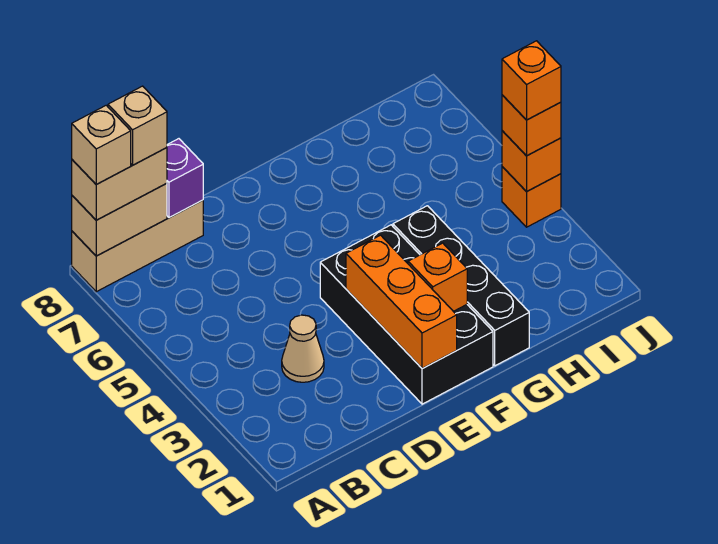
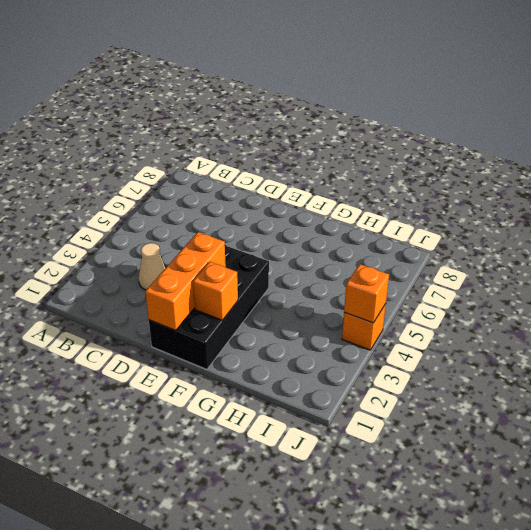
none -> tan brick A8:C8 level 1
none -> black brick G1:G4 level 1
none -> tan brick A8:B8 level 2

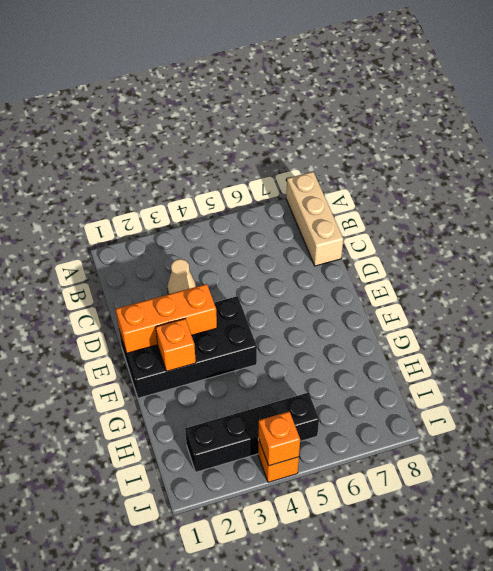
black brick I2:I5 level 1 -> black brick G1:G4 level 1
none -> tan brick A8:B8 level 2
none -> purple brick C8 level 2
none -> tan brick A8:B8 level 3

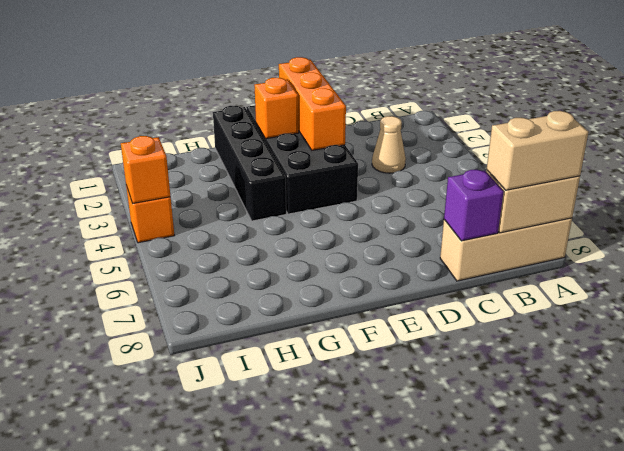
none -> orange brick J4 level 3
none -> tan brick A8 level 4
none -> tan brick B8 level 4

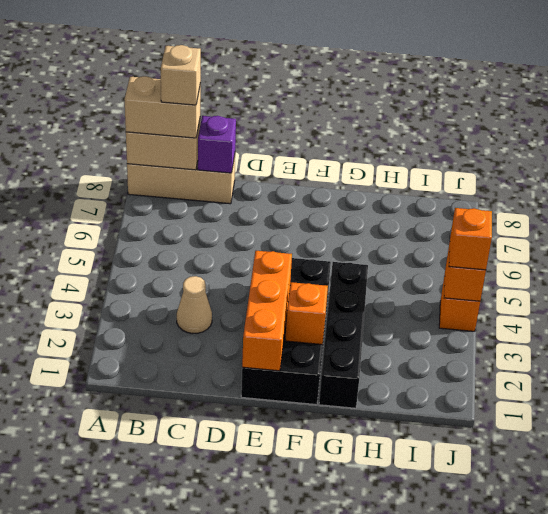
none -> tan brick A8 level 4
none -> orange brick J4 level 4

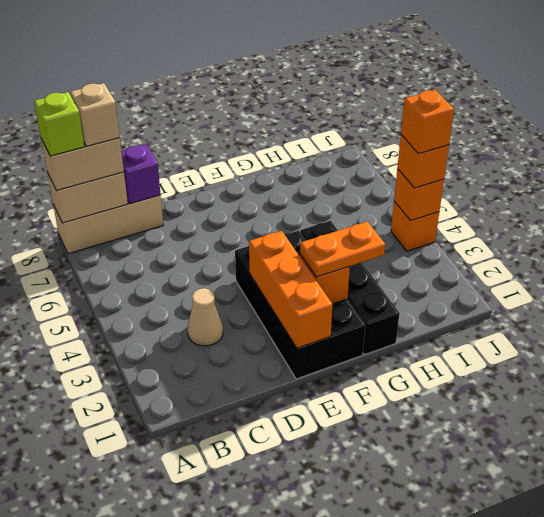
lime brick A8 level 4 -> tan brick A8 level 4
orange plate F2:G2 level 3 -> none

